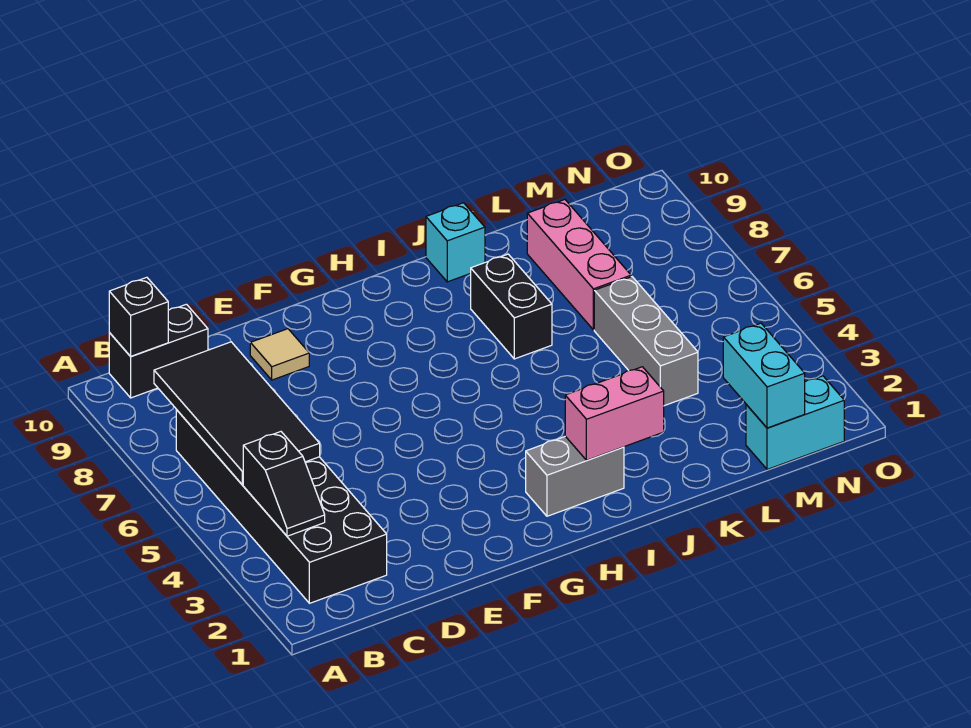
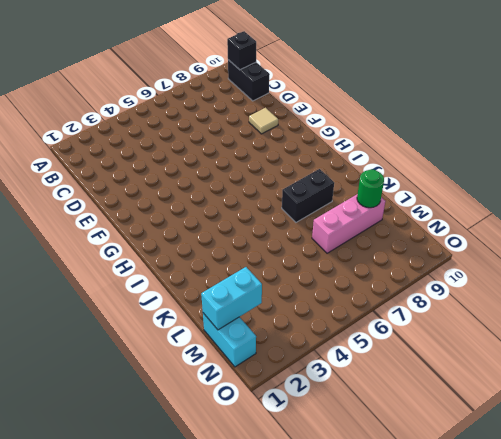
green round brick L9 level 2 -> none
none -> black brick B2:C7 level 1
none -> grey brick H2:I2 level 1
none -> cyan brick J10 level 1

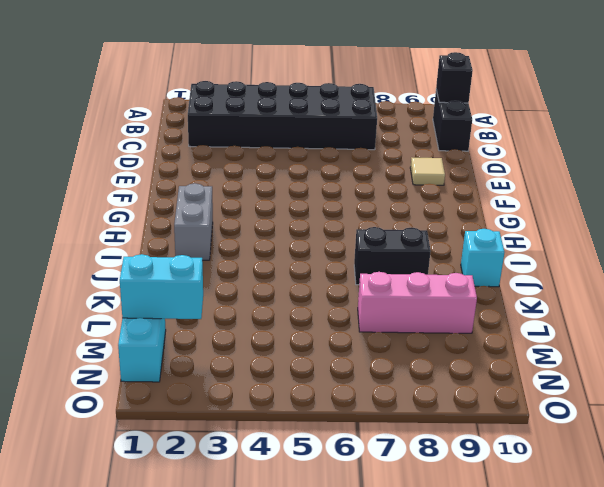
none -> grey brick L4:L6 level 1
none -> black slope B3:B4 level 2 top 4
none -> black tile B5:C8 level 2

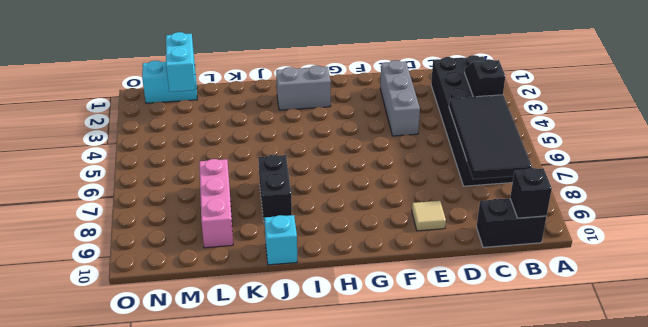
grey brick E2:E4 level 1 -> grey brick L4:L6 level 1
none -> pink brick I2:J2 level 2

